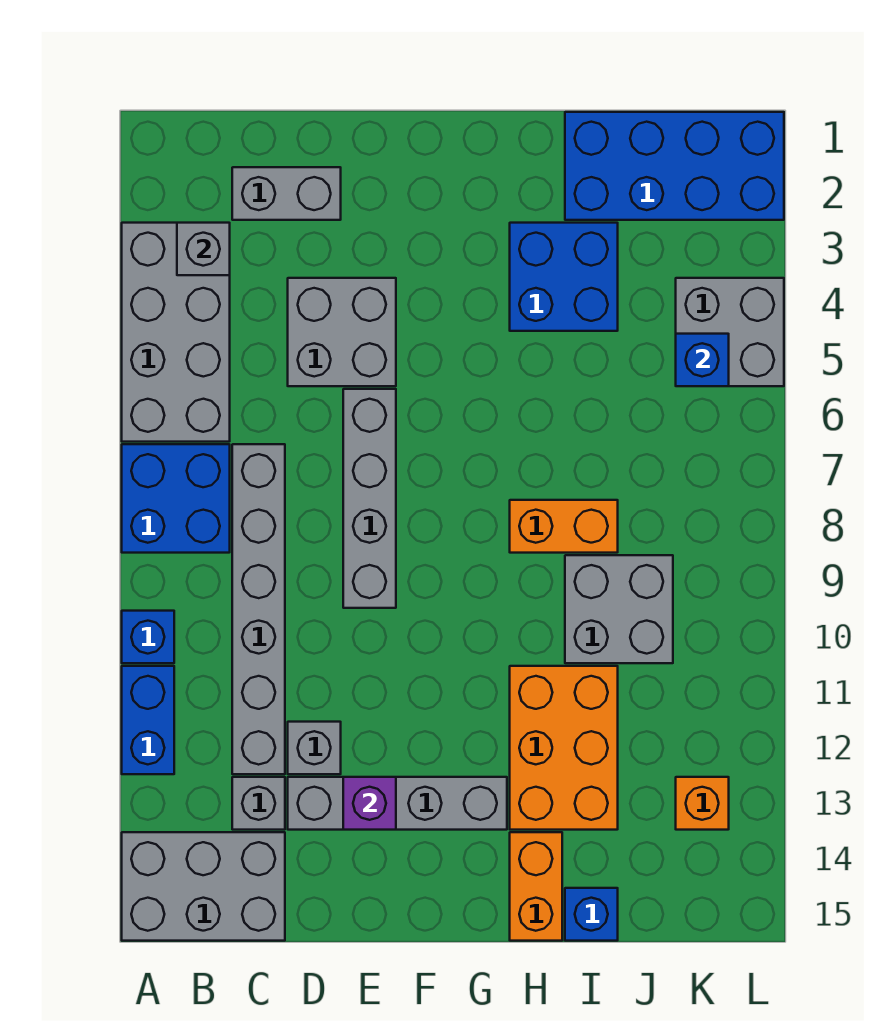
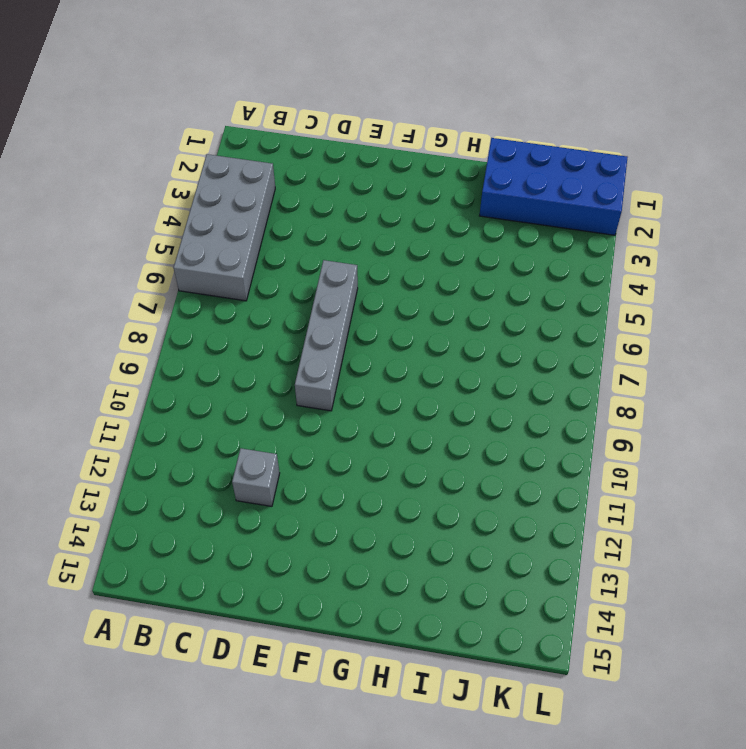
none -> blue brick A7:B8 level 1
none -> blue brick A10 level 1
none -> blue brick A11:A12 level 1

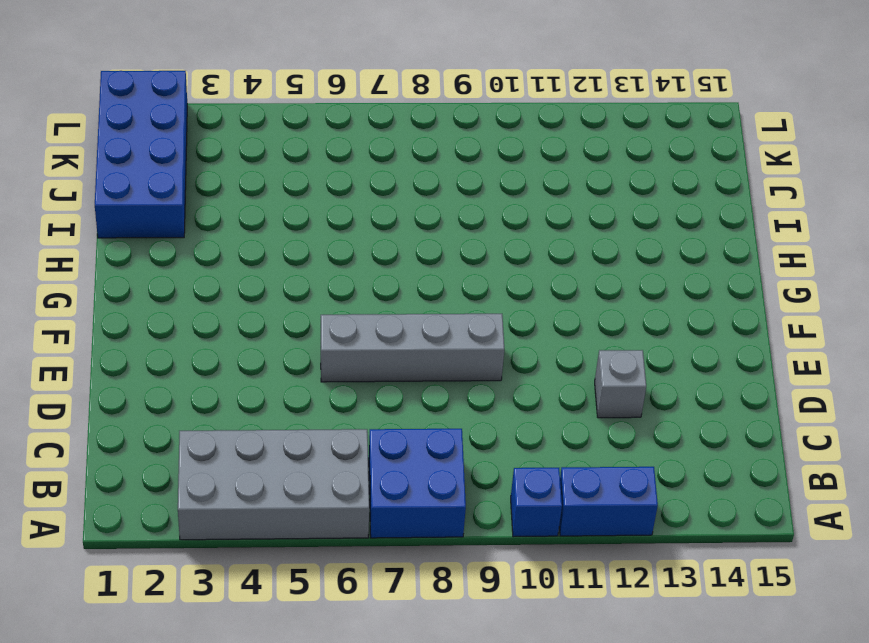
none -> grey brick A14:C15 level 1
none -> grey brick C2:D2 level 1
none -> grey brick C7:C12 level 1

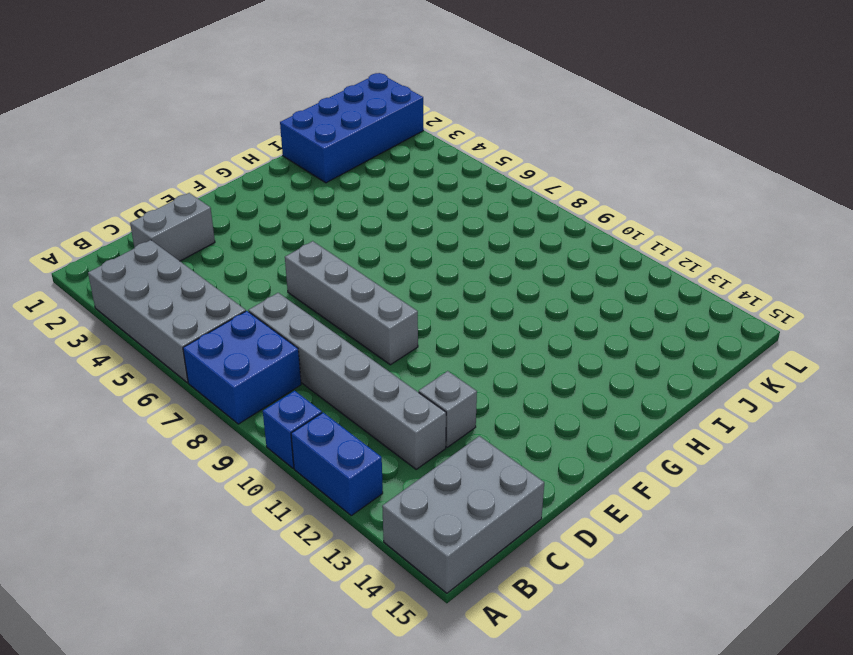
none -> grey brick C13 level 1
none -> grey brick D4:E5 level 1
none -> grey brick D13:G13 level 1

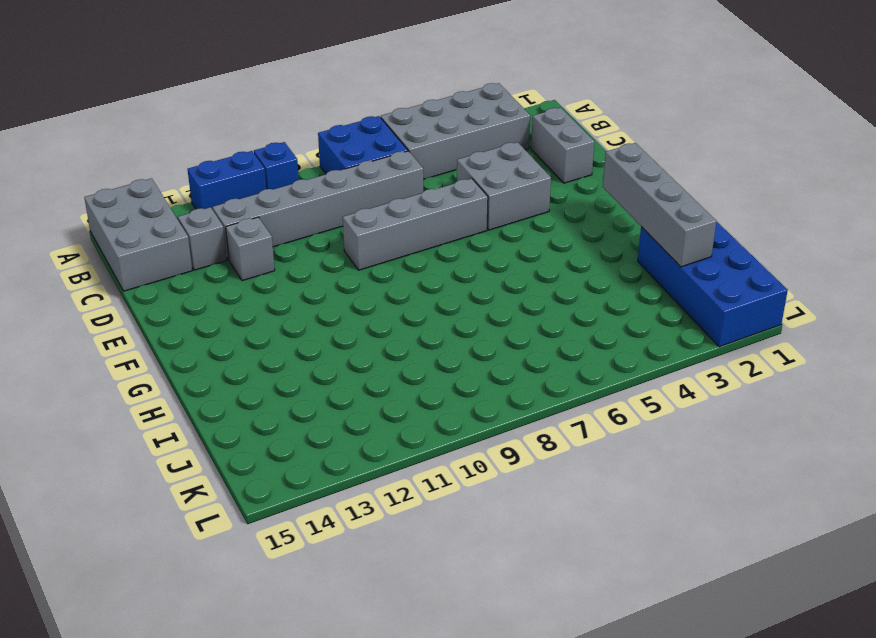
grey brick G2:J2 level 2 -> grey brick D13:G13 level 1
none -> blue brick H3:I4 level 1
none -> orange brick H8:I8 level 1
none -> orange brick H11:I13 level 1

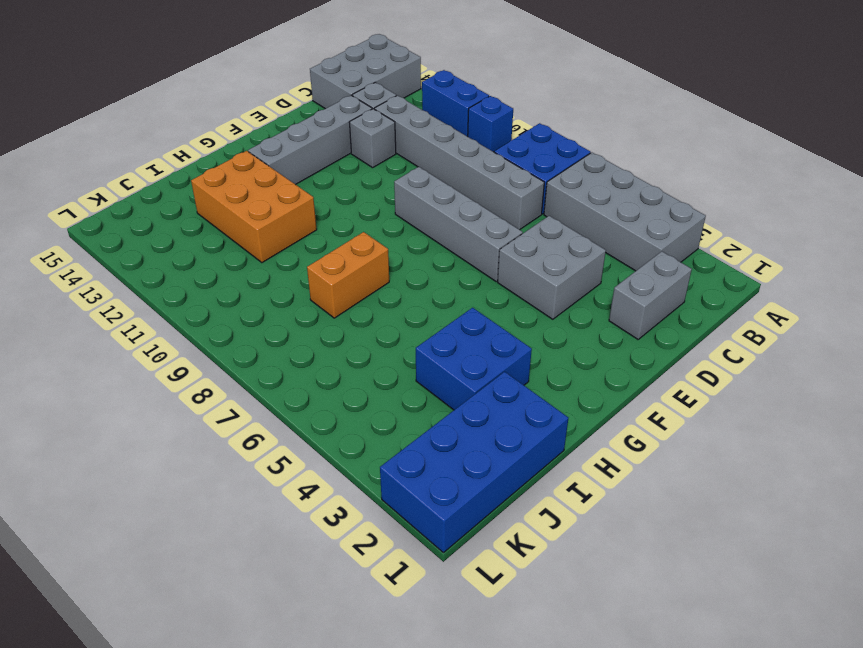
none -> orange brick H14:H15 level 1
none -> grey brick I9:J10 level 1
none -> blue brick I15 level 1

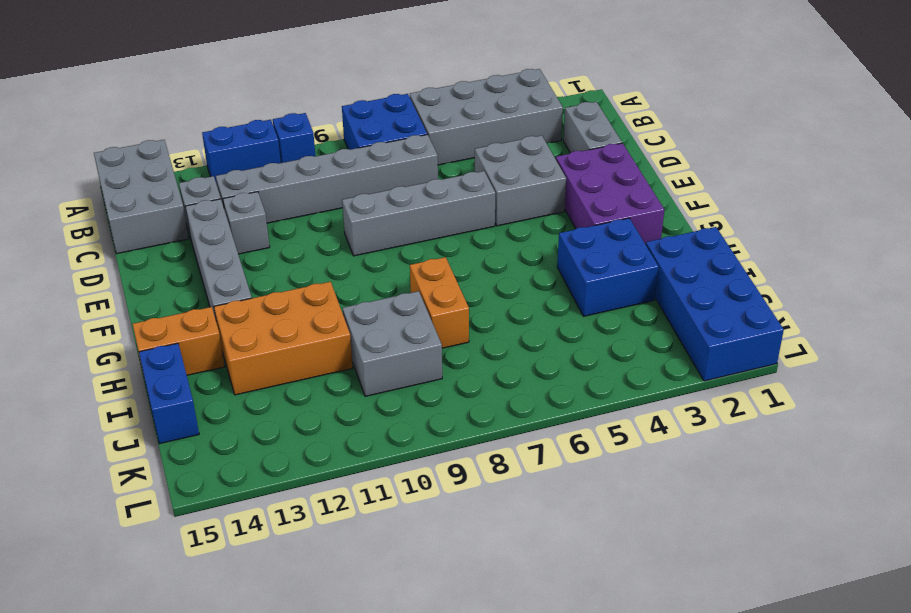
purple brick E2:G3 level 1 -> none
blue brick I15:J15 level 1 -> blue brick I15 level 1
none -> grey brick K4:L5 level 1
none -> orange brick K13 level 1
none -> grey brick B3 level 2

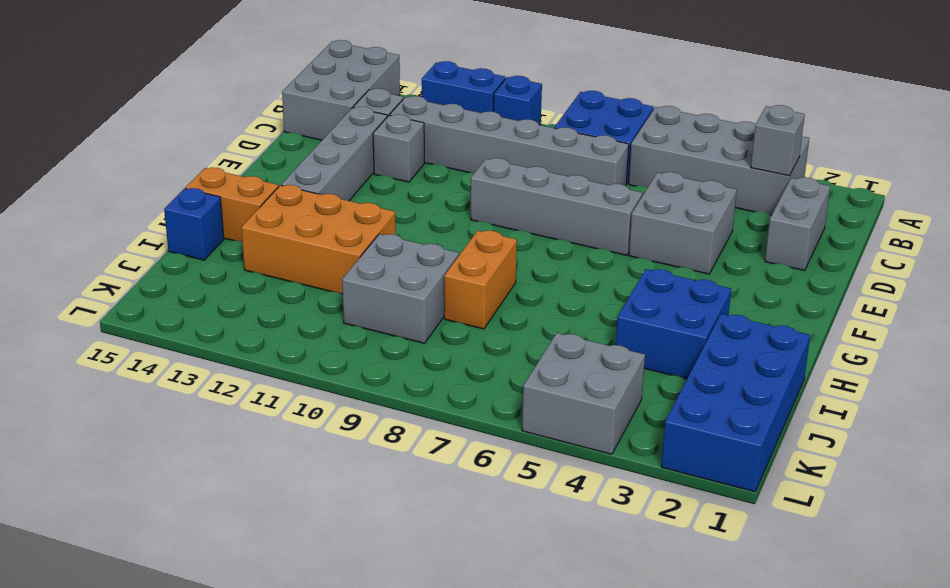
none -> orange brick K13 level 1
none -> purple brick E13 level 2
none -> blue brick K5 level 2

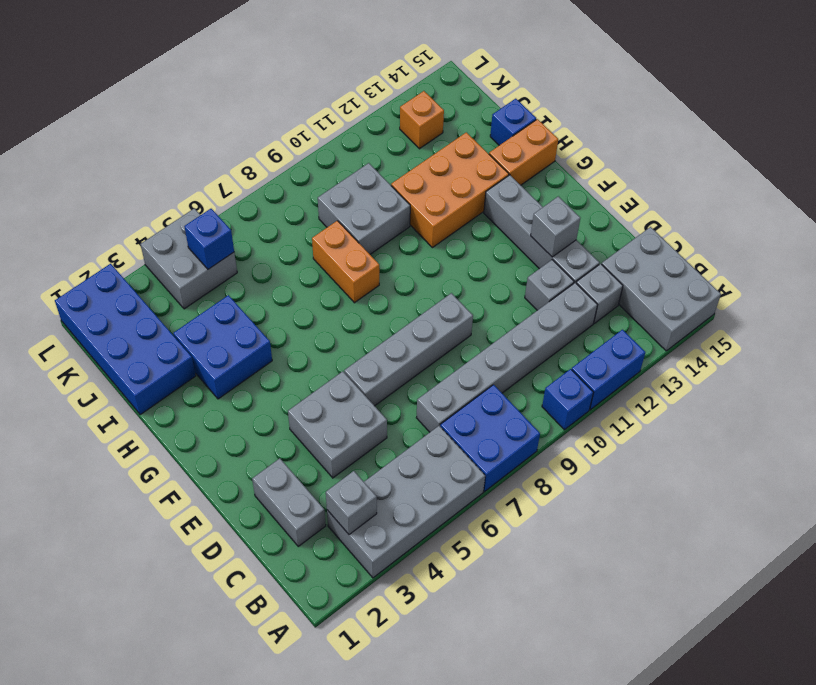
grey brick E13 level 2 -> purple brick E13 level 2

